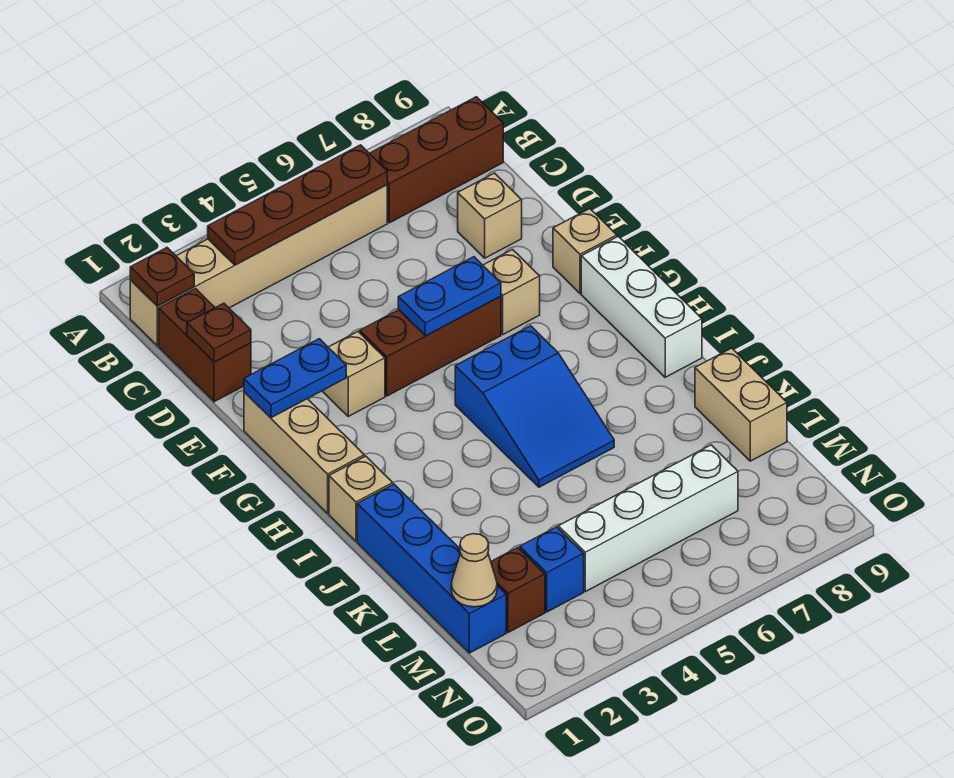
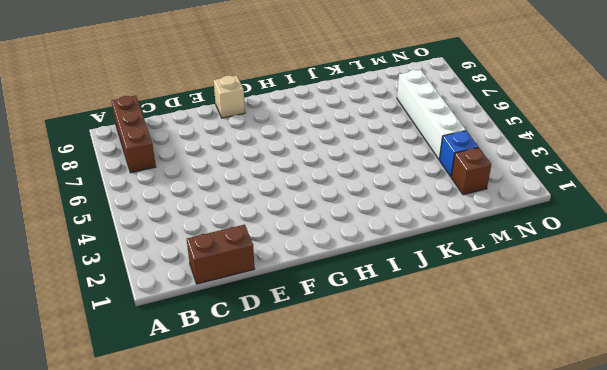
none -> tan brick B1:B6 level 1
none -> tan brick D8 level 1
none -> tan brick F1:H1 level 1

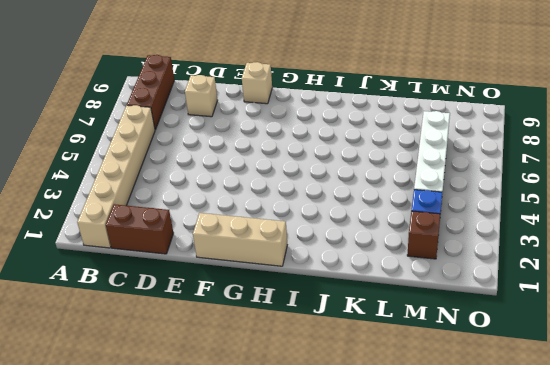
none -> tan brick F3 level 1
none -> brown brick F4:F6 level 1
none -> tan brick F7 level 1

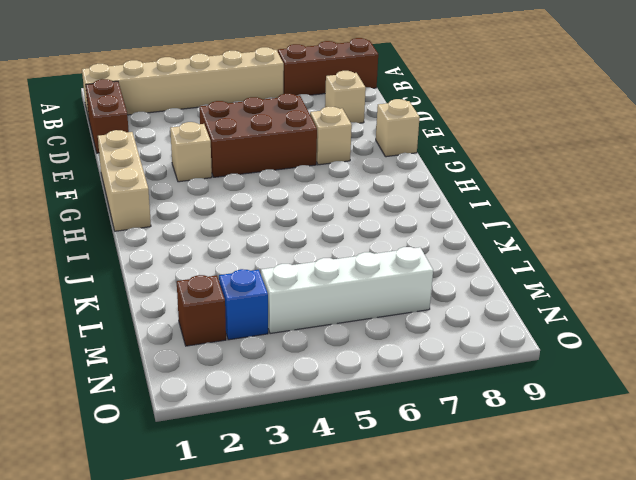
brown brick E4:F6 level 1 -> brown brick F4:F6 level 1
none -> white brick G9:I9 level 1
none -> blue slope H5:J6 level 1 top H
none -> tan brick I1 level 1

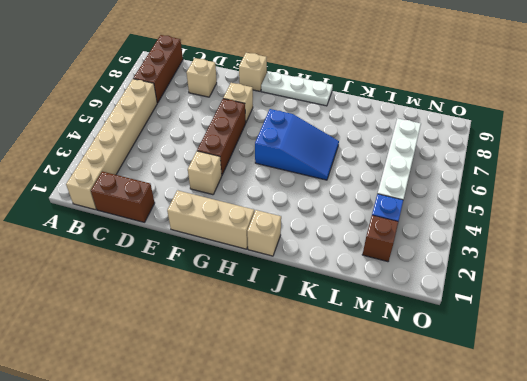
white plate G9:I9 level 1 -> white brick G9:I9 level 1
none -> blue brick J1:M1 level 1
none -> tan brick K9:L9 level 1
none -> brown plate B1 level 2

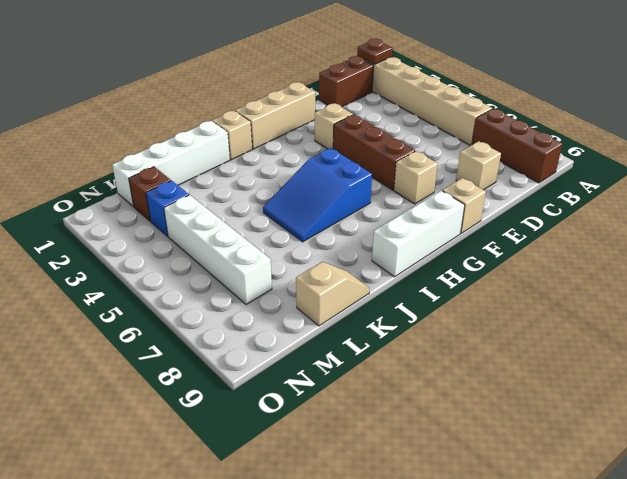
white brick J1:M1 level 1 -> blue brick J1:M1 level 1
tan slope K9:L9 level 1 top L -> tan brick K9:L9 level 1
none -> brown plate B3:B6 level 2
none -> brown plate D1 level 2
none -> blue plate F1:F2 level 2

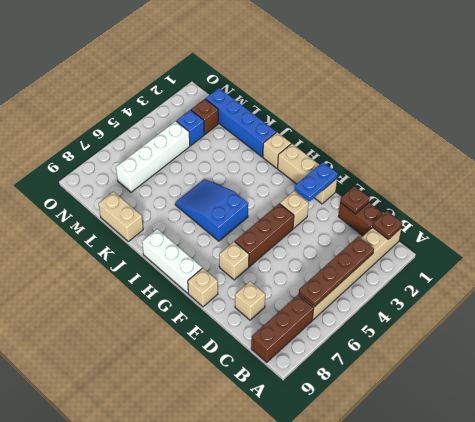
none -> blue plate F5:F6 level 2
none -> tan cone M1 level 2

